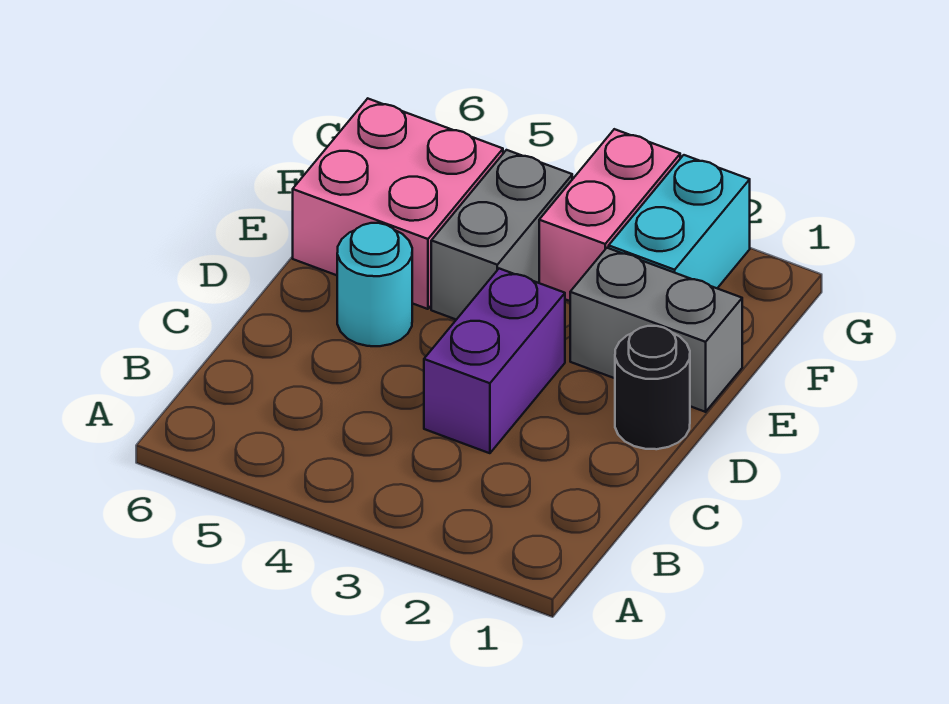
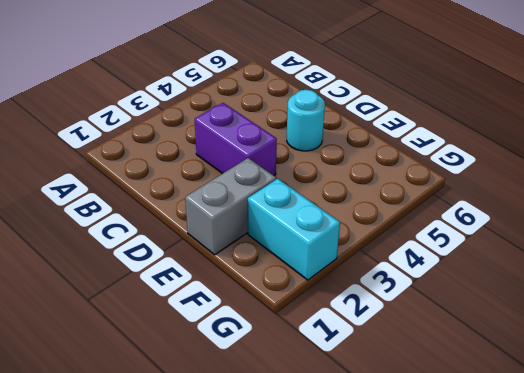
none -> black round brick D1 level 1
none -> grey brick E4:F4 level 1

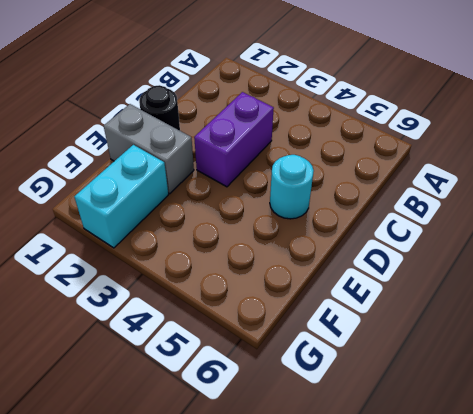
none -> grey brick E4:F4 level 1
none -> pink brick E5:F6 level 1

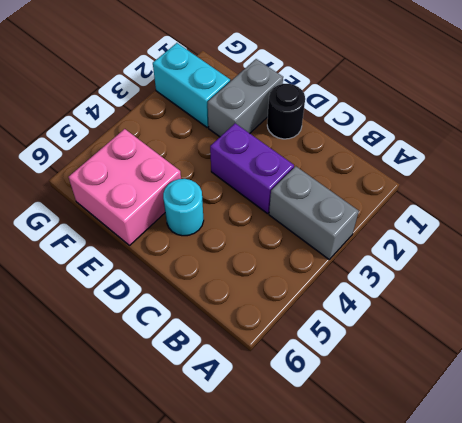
grey brick A3:B3 level 1 -> grey brick E4:F4 level 1
none -> pink brick F3:G3 level 1

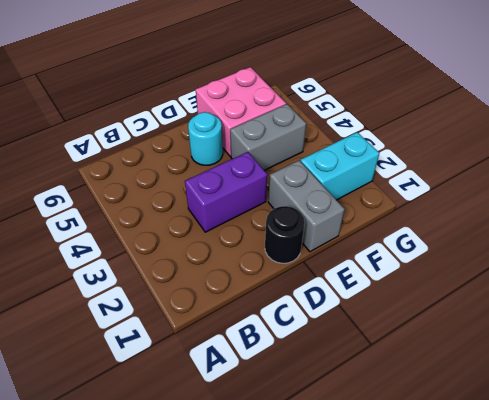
none -> pink brick F3:G3 level 1

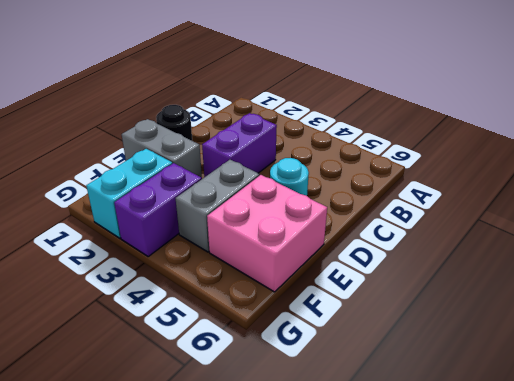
purple brick F3:G3 level 1 -> pink brick F3:G3 level 1

